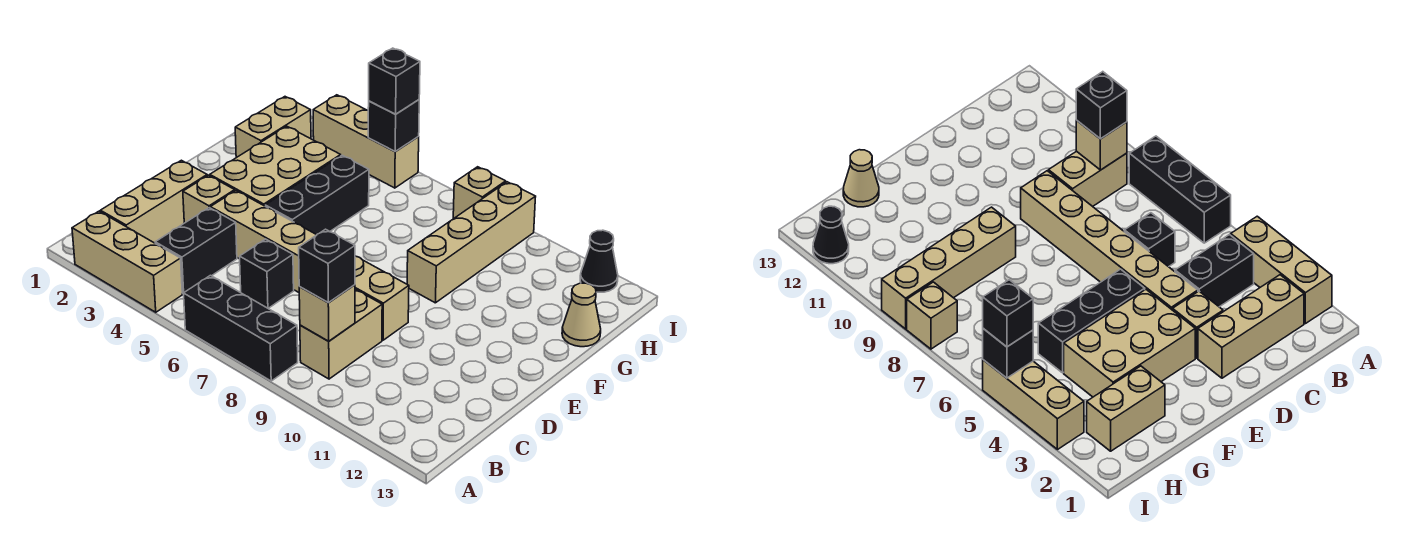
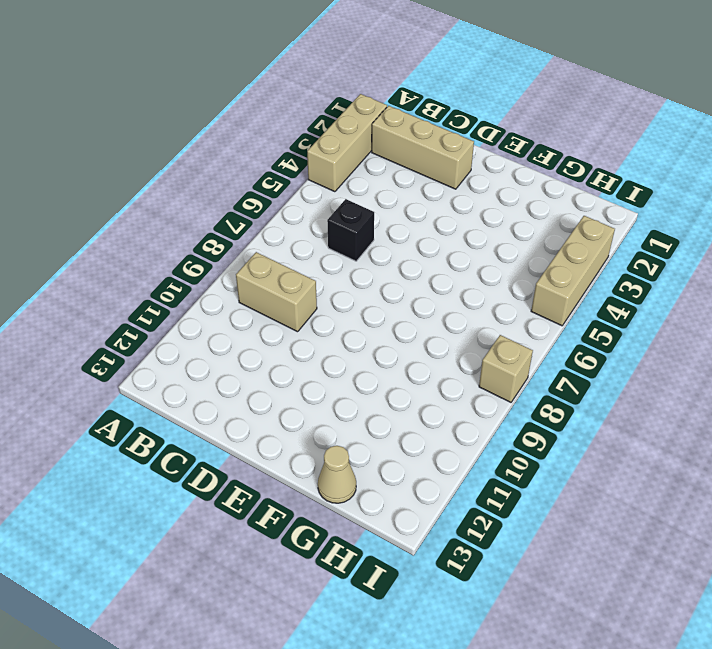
none -> black brick A6:A8 level 1
none -> black brick B4:C4 level 1
none -> tan brick D3 level 1

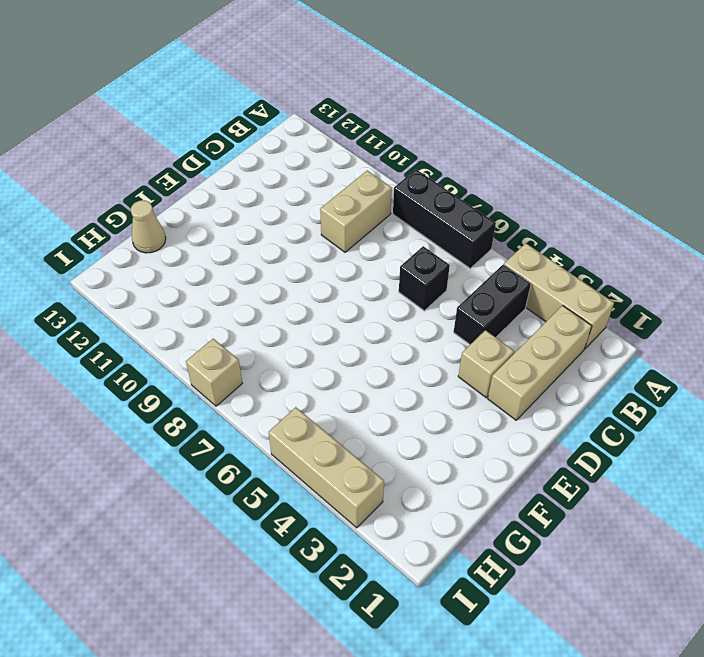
none -> tan brick D4:D9 level 1
none -> tan brick E3:G4 level 1
none -> black brick E5:G5 level 1

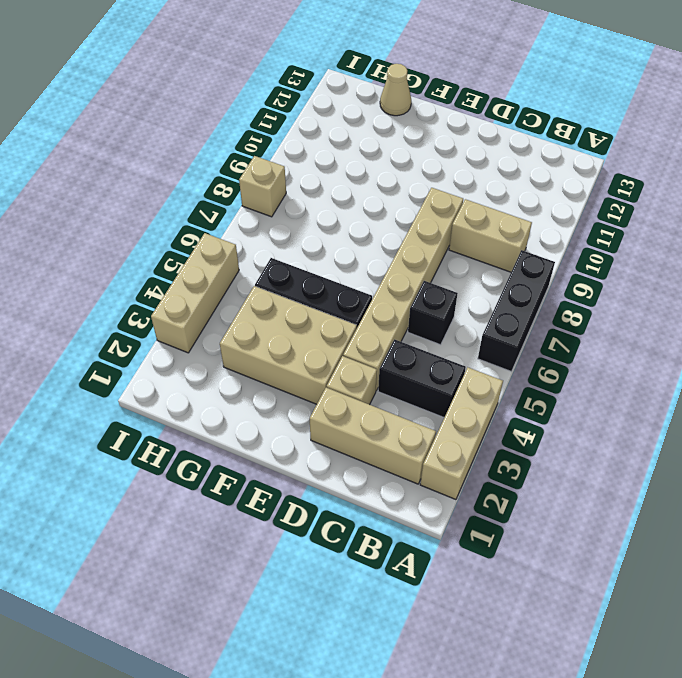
none -> tan brick F9:I9 level 1
none -> tan brick G2:H2 level 1
none -> black cone I12 level 1

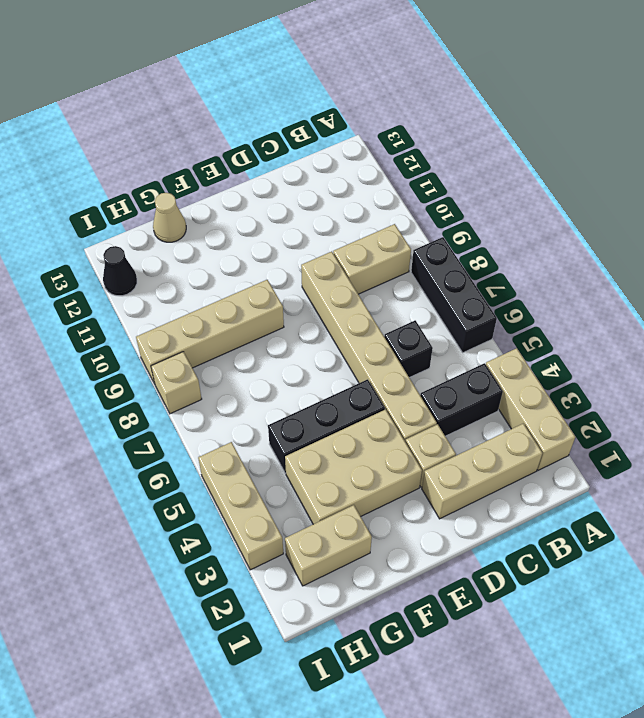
none -> tan brick B9 level 2
none -> black brick I5 level 2
none -> black brick B9 level 3

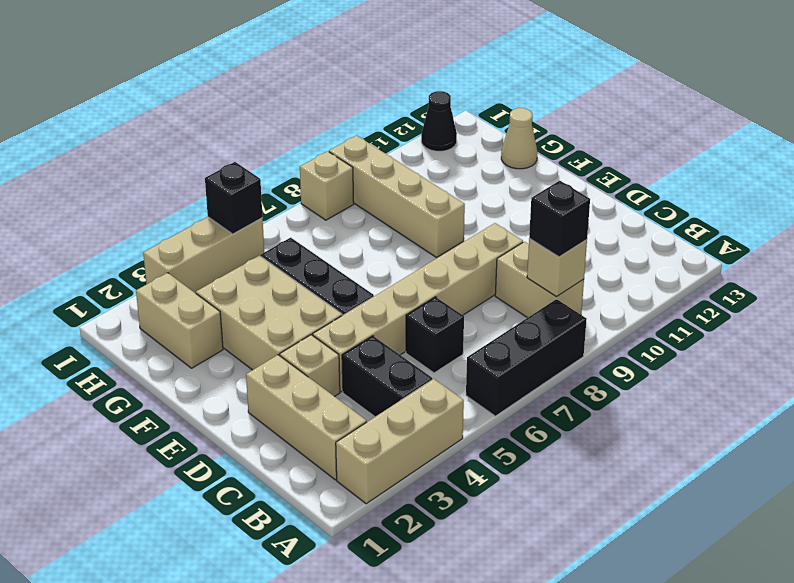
none -> black brick I5 level 3

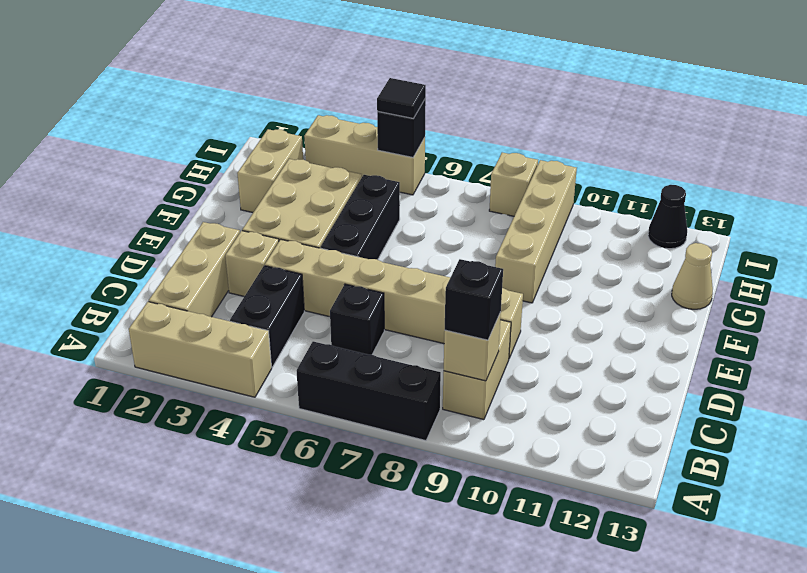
black tile I5 level 3 -> black brick I5 level 3

